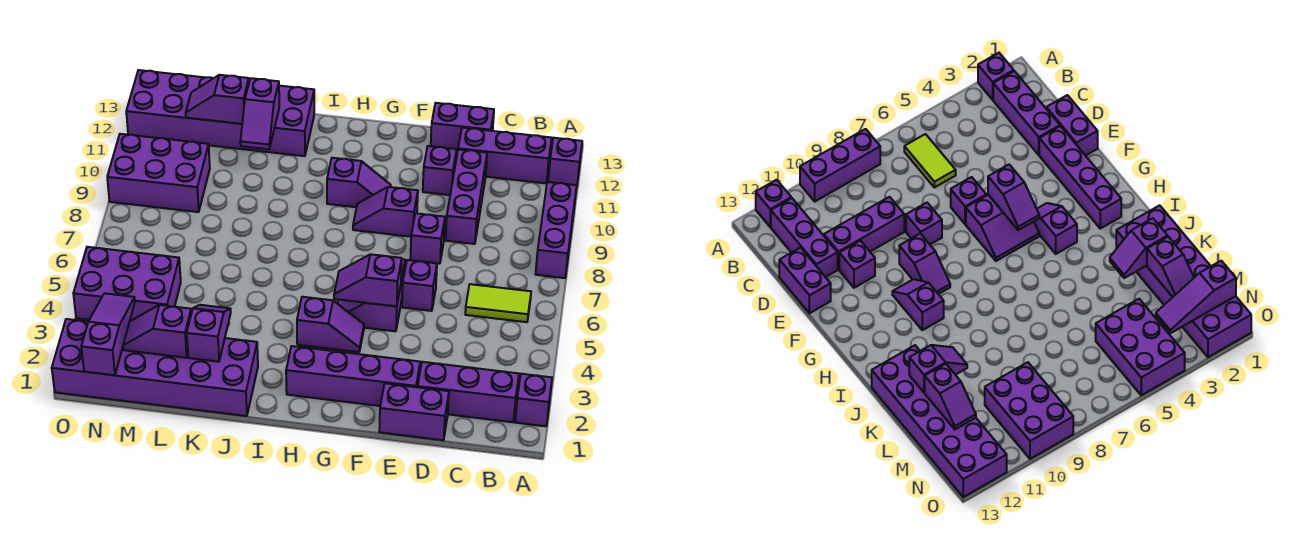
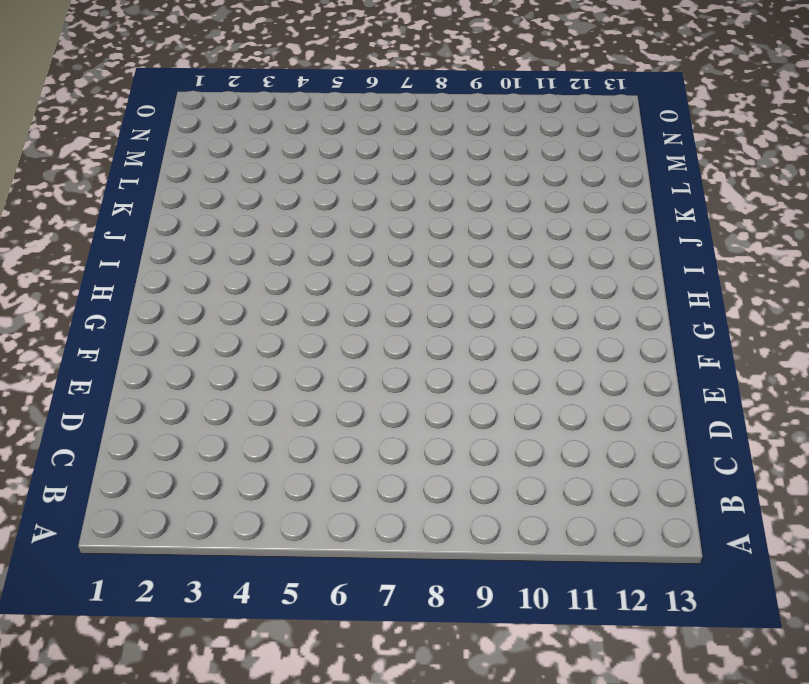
none -> purple brick A2 level 1
none -> purple brick A8:A10 level 1
none -> purple brick A12 level 1

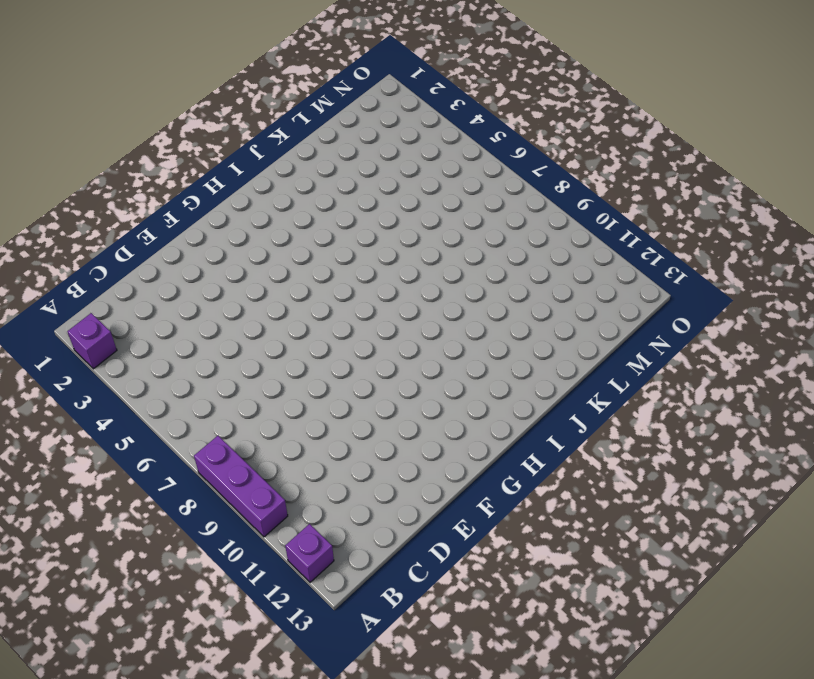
none -> purple brick B2:D2 level 1
none -> lime tile B6:C6 level 1
none -> purple brick B12:D12 level 1

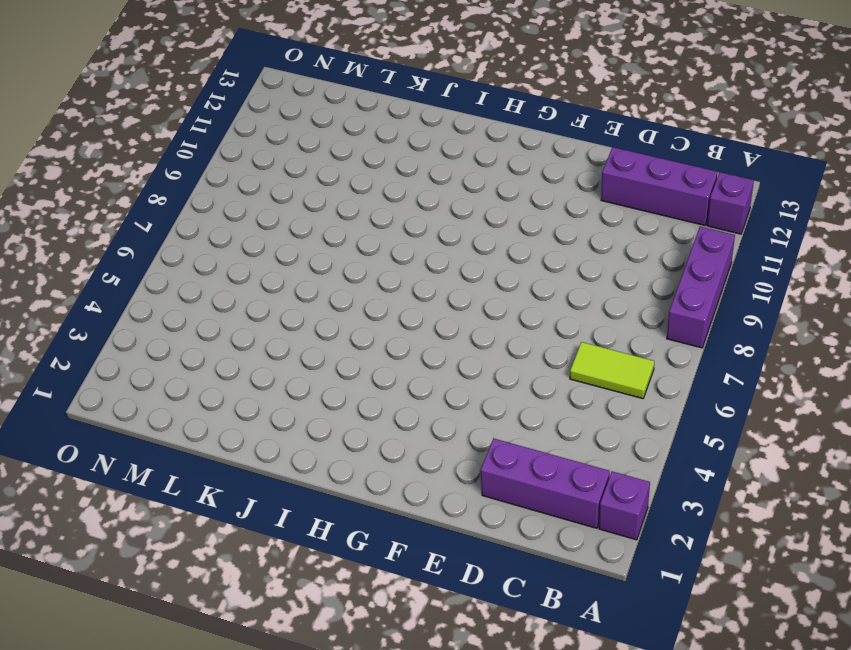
none -> purple brick D1:E1 level 1
none -> purple brick D9:D11 level 1
none -> purple brick D13:E13 level 1

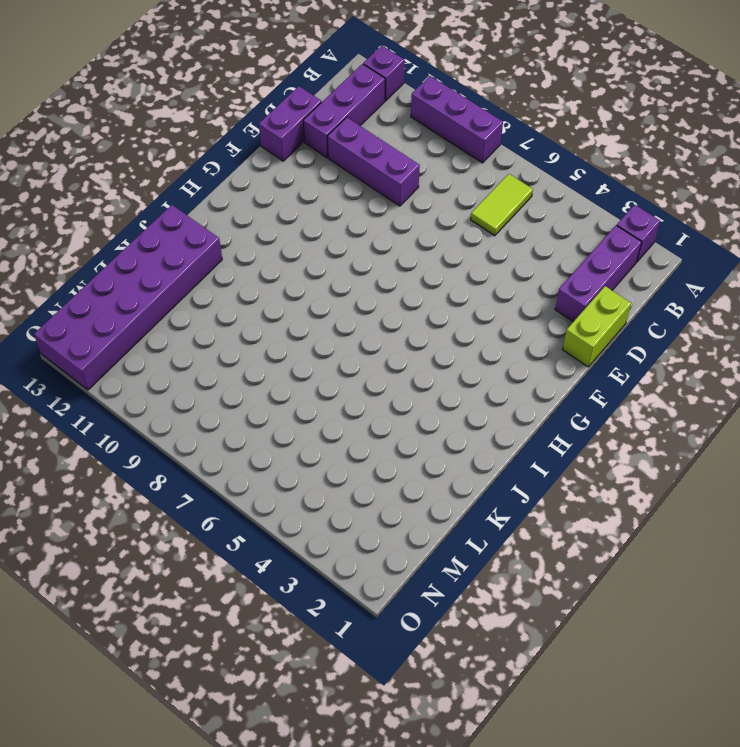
lime brick D1:E1 level 1 -> purple brick D1:E1 level 1
none -> purple brick E2:H2 level 1
none -> purple brick E6 level 1
none -> purple brick E8 level 1

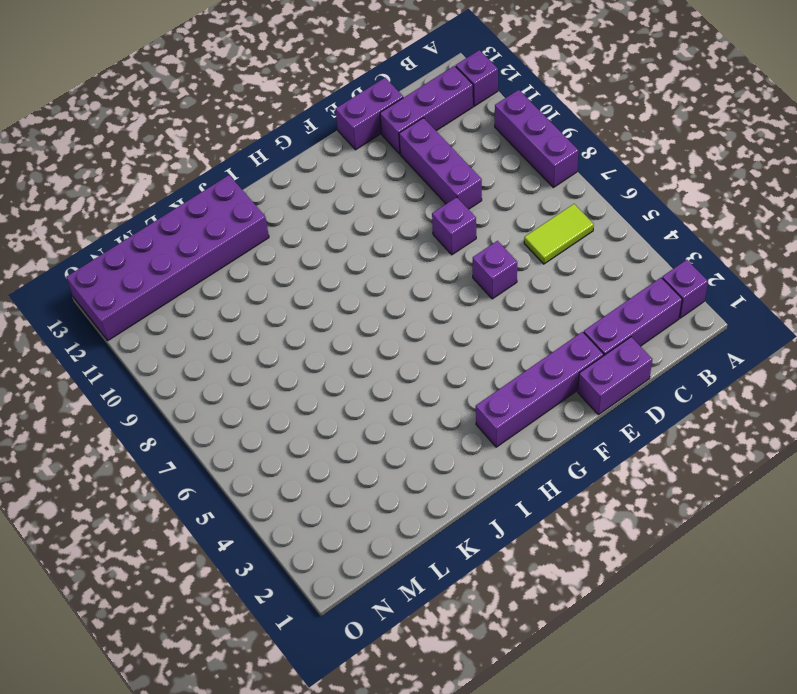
none -> purple brick E11 level 1
none -> purple slope F5:G6 level 1 top F
none -> purple slope F9:G9 level 1 top F

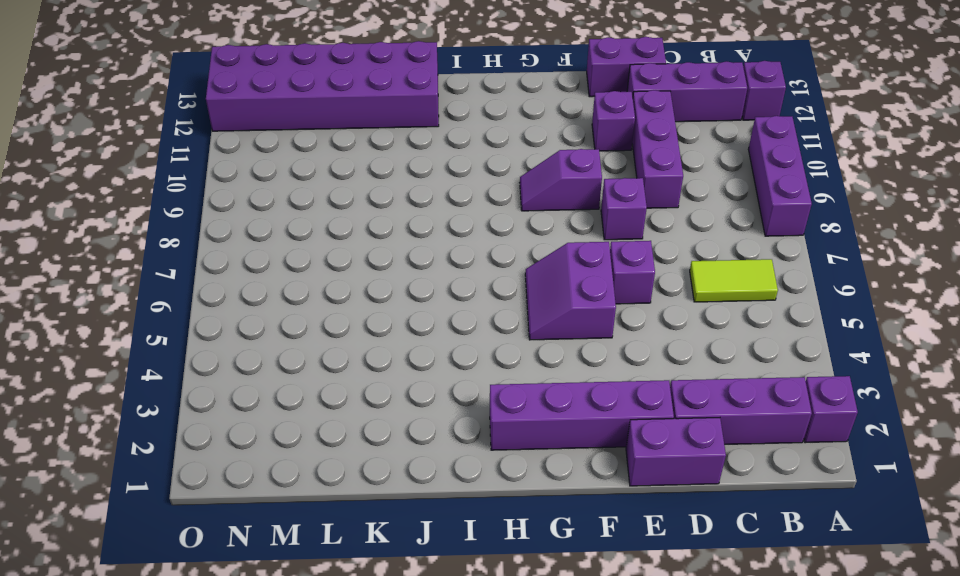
none -> purple slope G4:H4 level 1 top H
none -> purple slope G10:H10 level 1 top H
none -> purple brick J1:O2 level 1

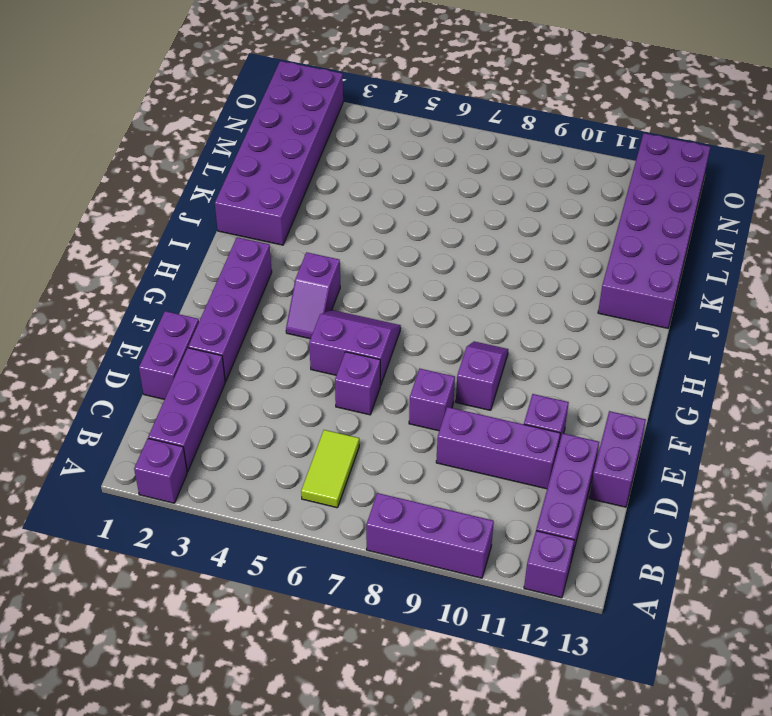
none -> purple slope G10:H10 level 1 top H
none -> purple brick M4:O5 level 1
none -> purple brick M9:O10 level 1

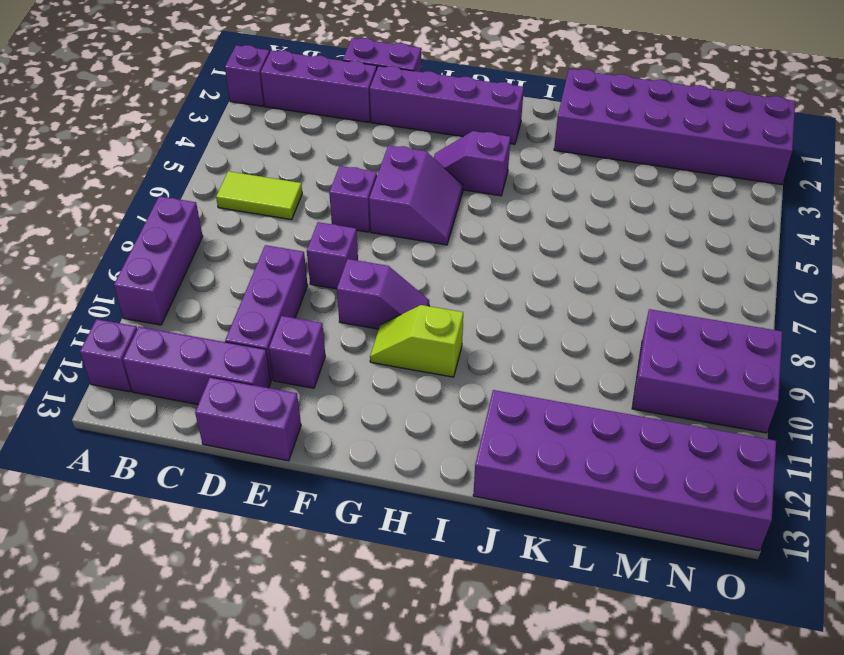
lime slope G10:H10 level 1 top H -> purple slope G10:H10 level 1 top H
none -> purple brick M4:O5 level 1
none -> purple slope F5:G5 level 2 top F
none -> purple slope K2:K3 level 2 top 2

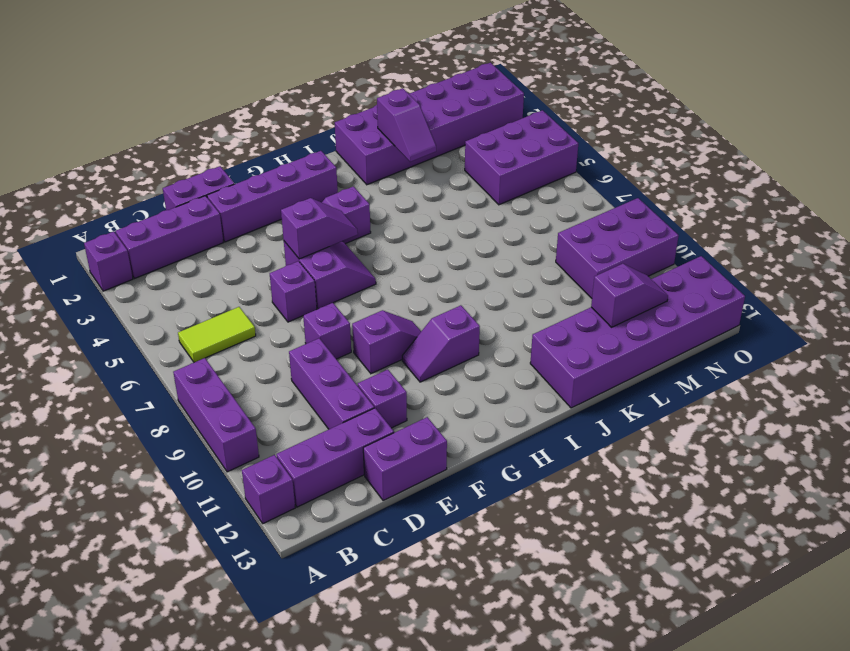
none -> purple slope K11:K12 level 2 top 12
none -> purple slope L2:M2 level 2 top L
none -> purple slope N1:N3 level 2 top 1

